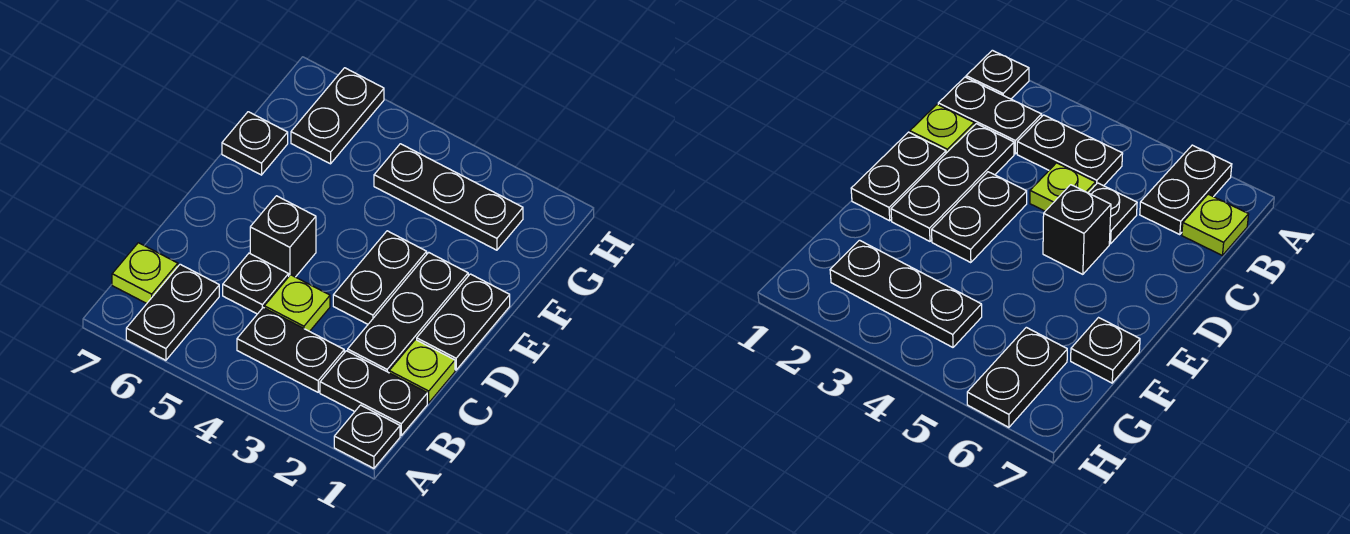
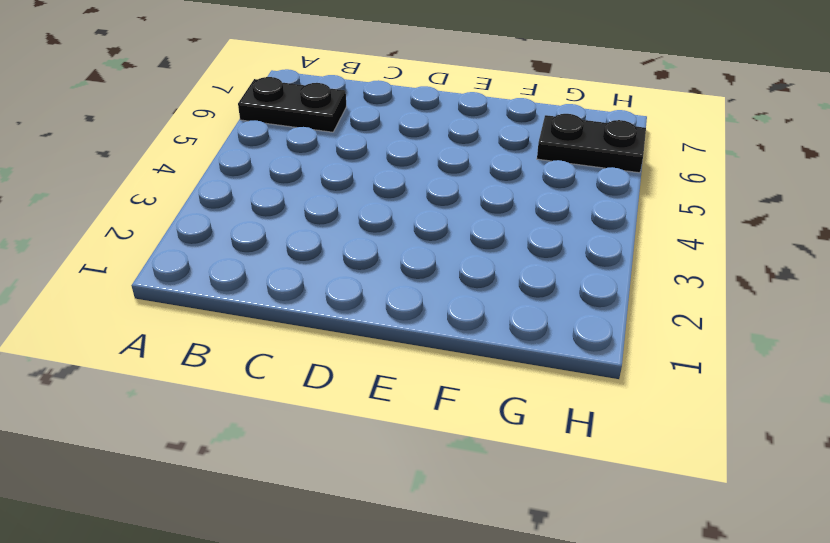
none -> black plate A1 level 1
none -> black plate B1:B2 level 1
none -> black plate B3:B4 level 1

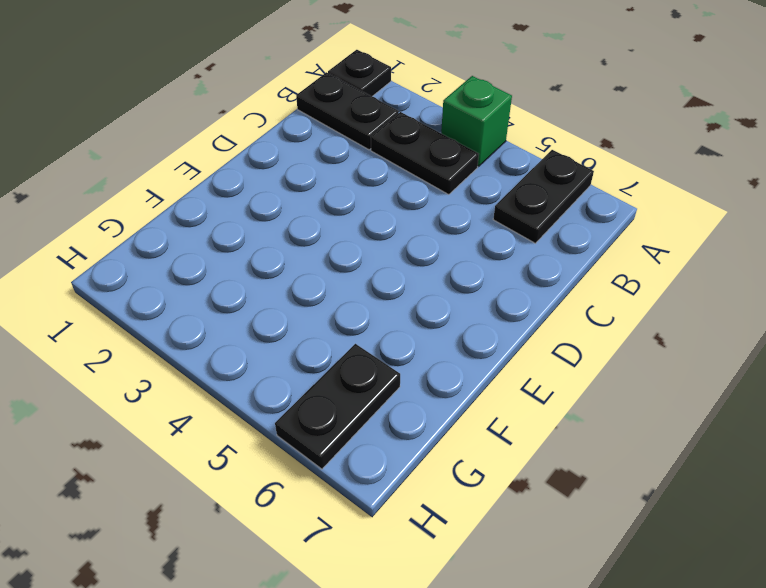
green brick A4 level 1 -> none
none -> lime plate B7 level 1
none -> lime plate C1 level 1
none -> black plate C2:E2 level 1

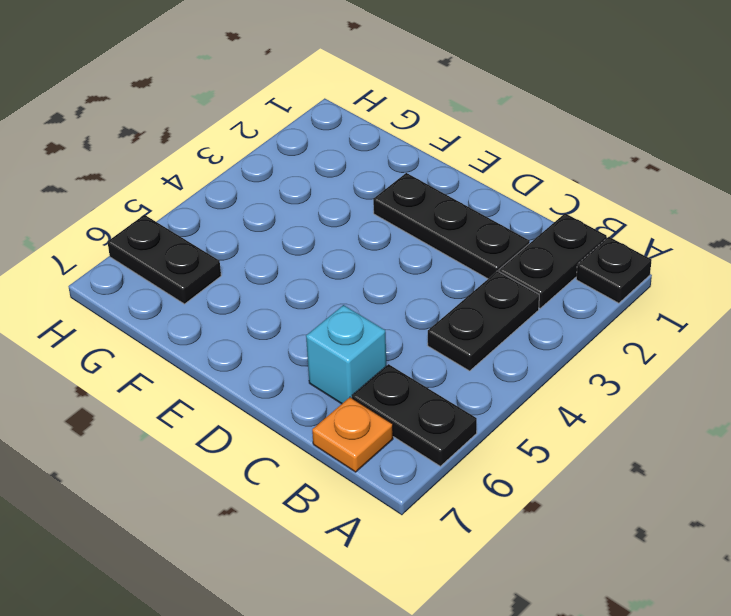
orange plate B7 level 1 -> lime plate B7 level 1
cyan brick C6 level 1 -> none
none -> lime plate C1 level 1
none -> lime plate C4 level 1
none -> black plate C5 level 1

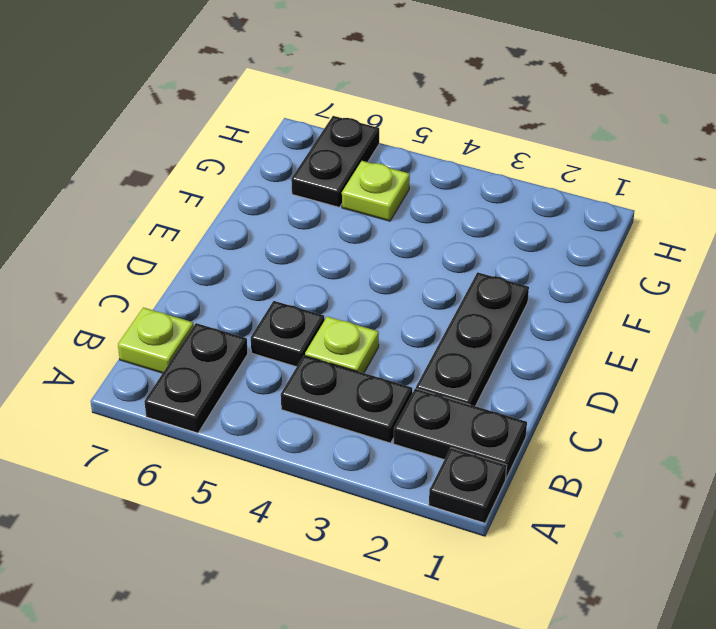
lime plate G5 level 1 -> lime plate C1 level 1
none -> black plate D1:E1 level 1
none -> black plate D3:E3 level 1
none -> black brick D5 level 1

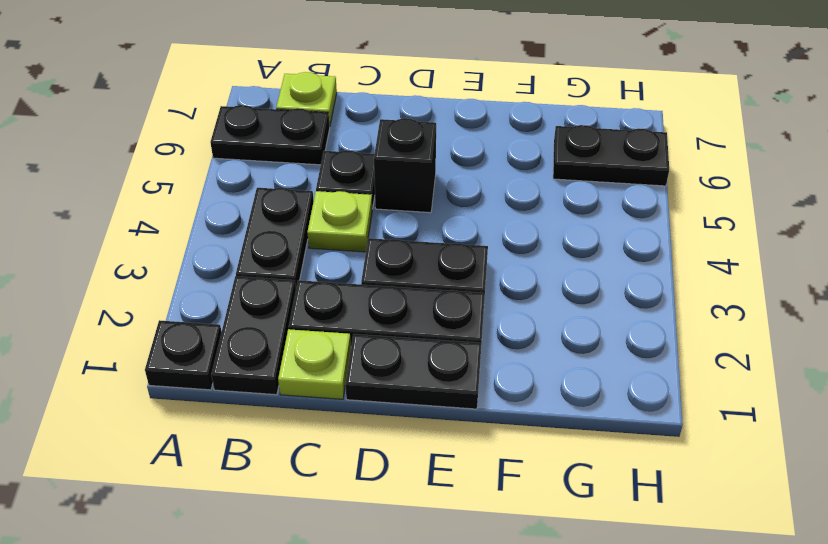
none -> black plate F7 level 1
none -> black plate G2:G4 level 1

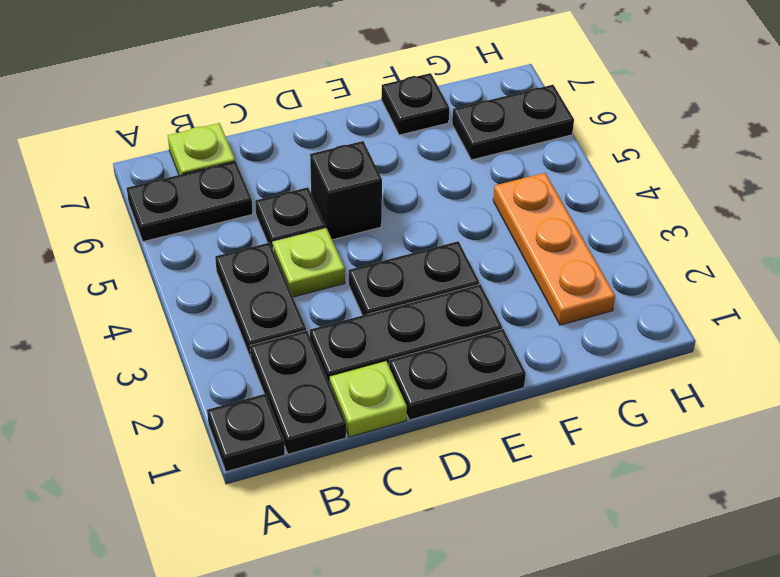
orange plate G2:G4 level 1 -> black plate G2:G4 level 1

